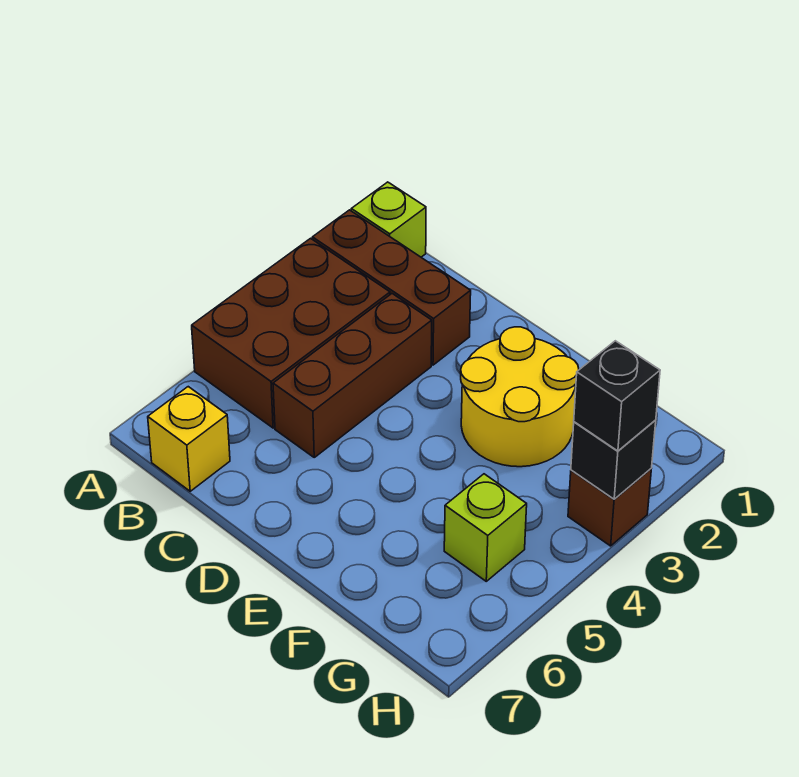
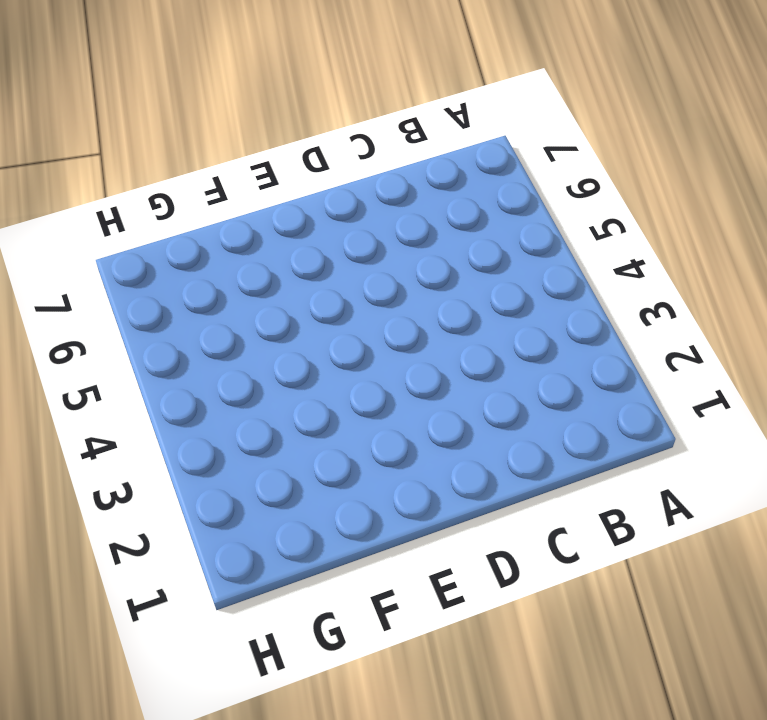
none -> lime brick A1 level 1
none -> brown brick A2:C2 level 1

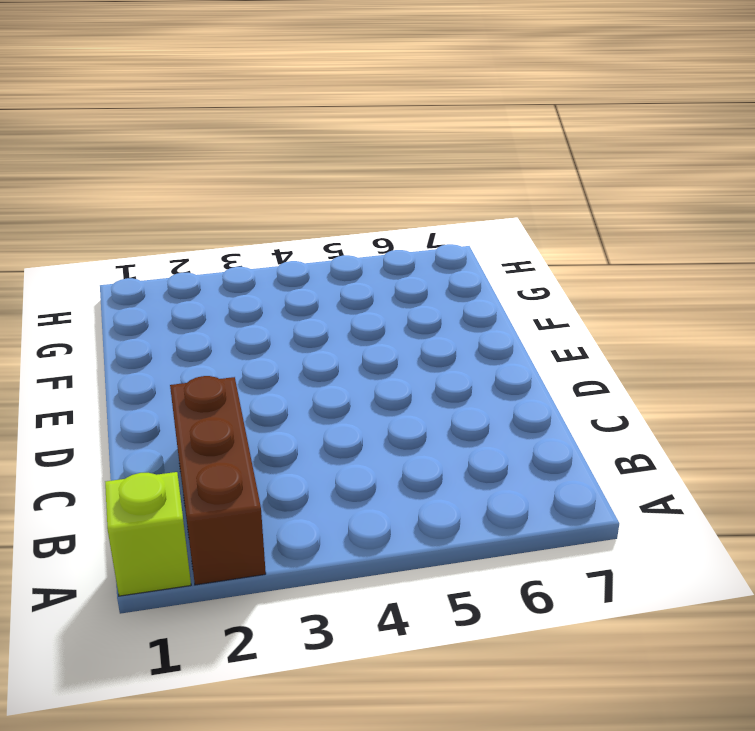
none -> brown brick A3:B5 level 1
none -> yellow brick B7 level 1

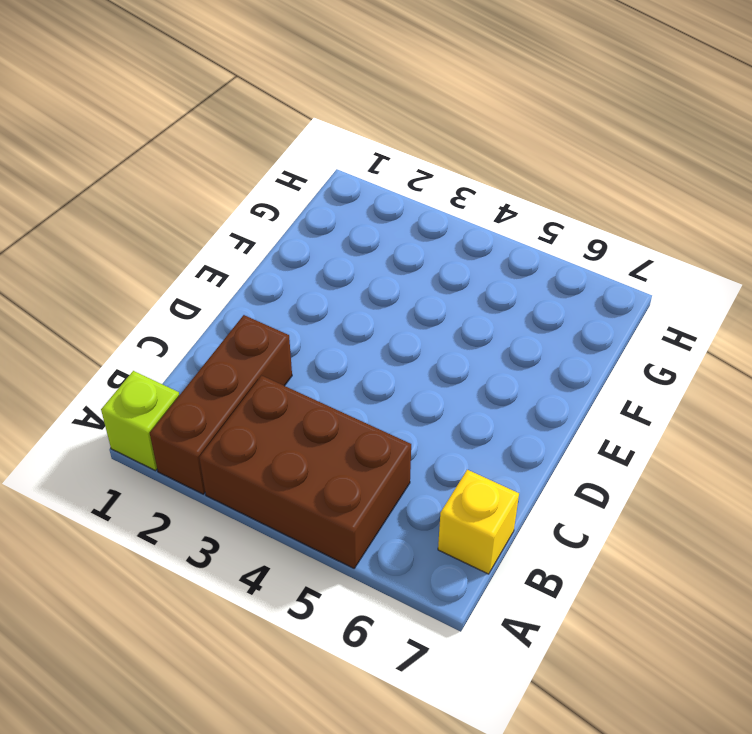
none -> brown brick C3:C5 level 1
none -> yellow round brick E2:F3 level 1

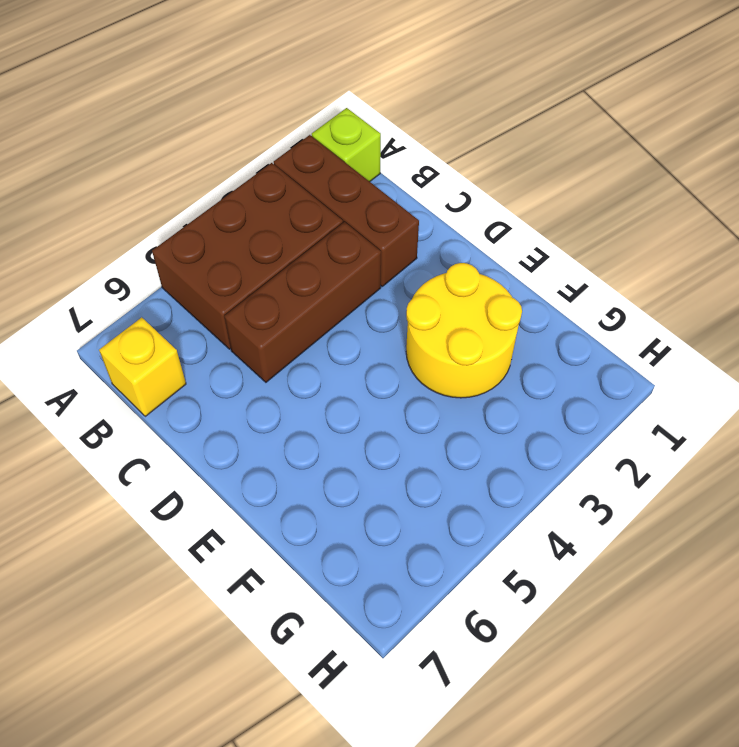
none -> lime brick G5 level 1
none -> brown brick H3 level 1

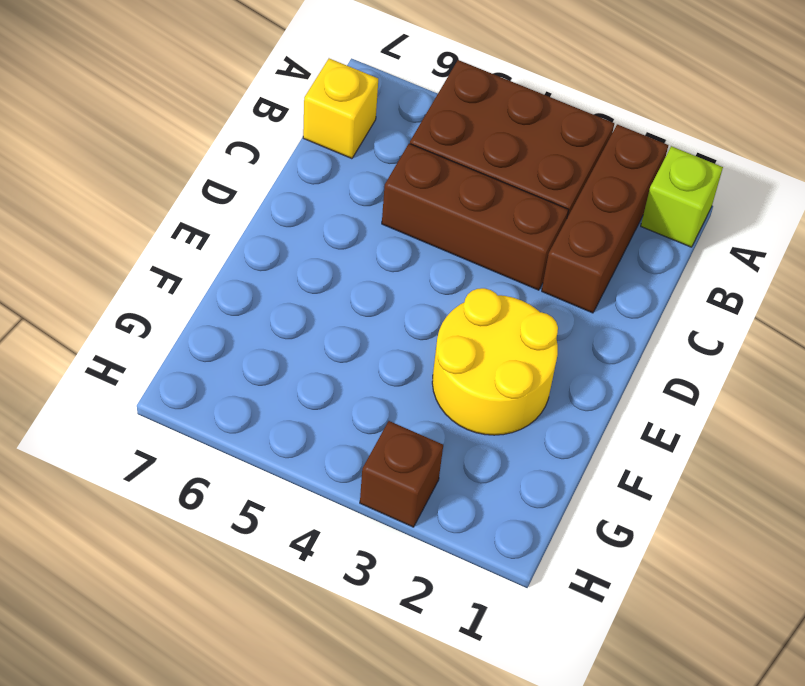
none -> lime brick G5 level 1
none -> black brick H3 level 2

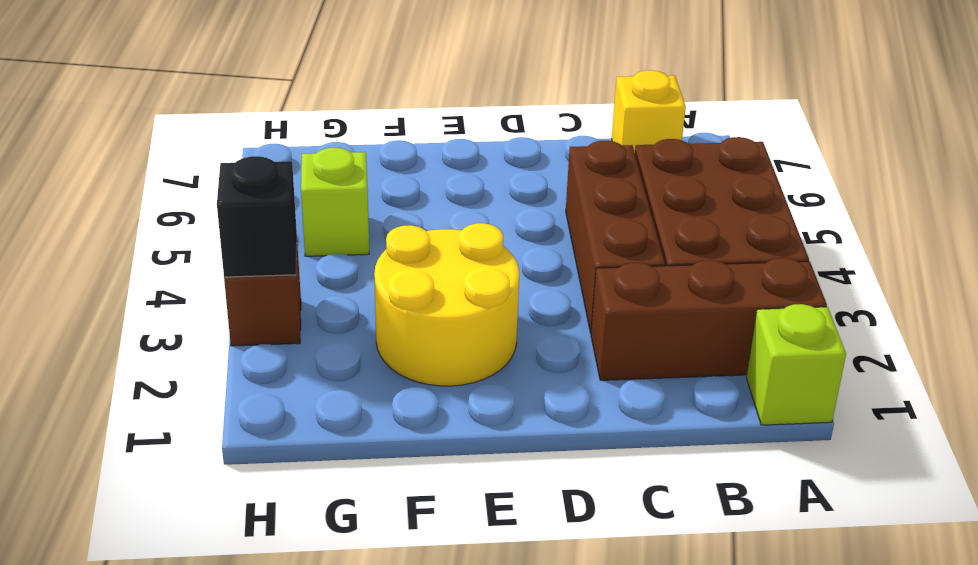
none -> black brick H3 level 3

